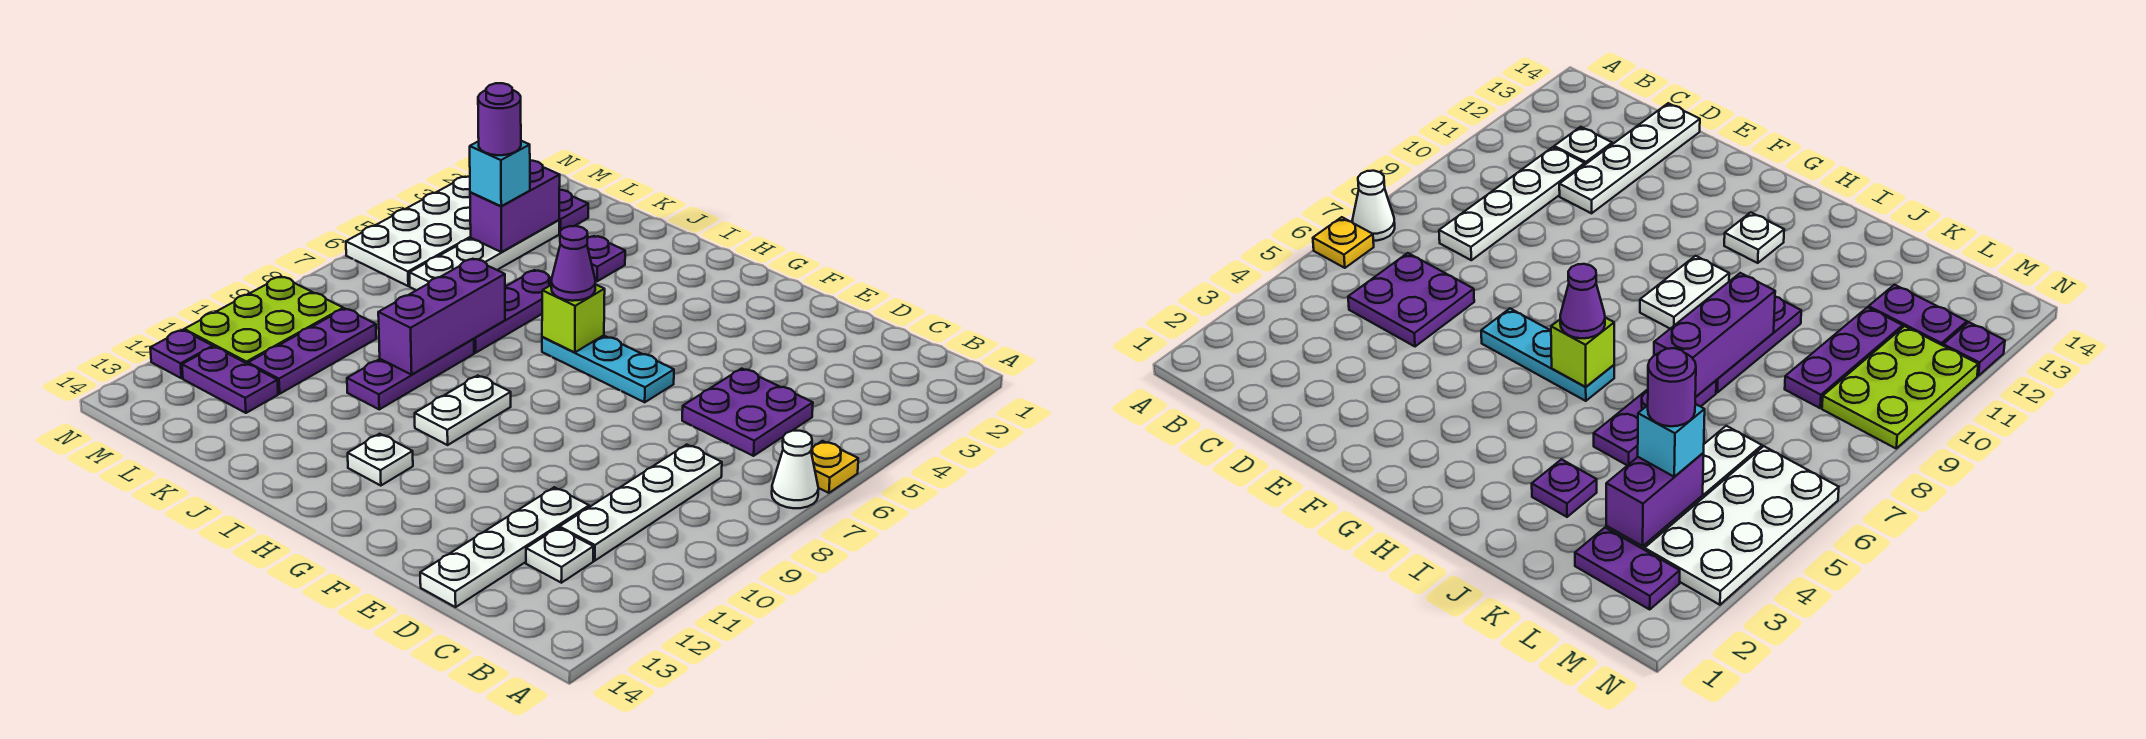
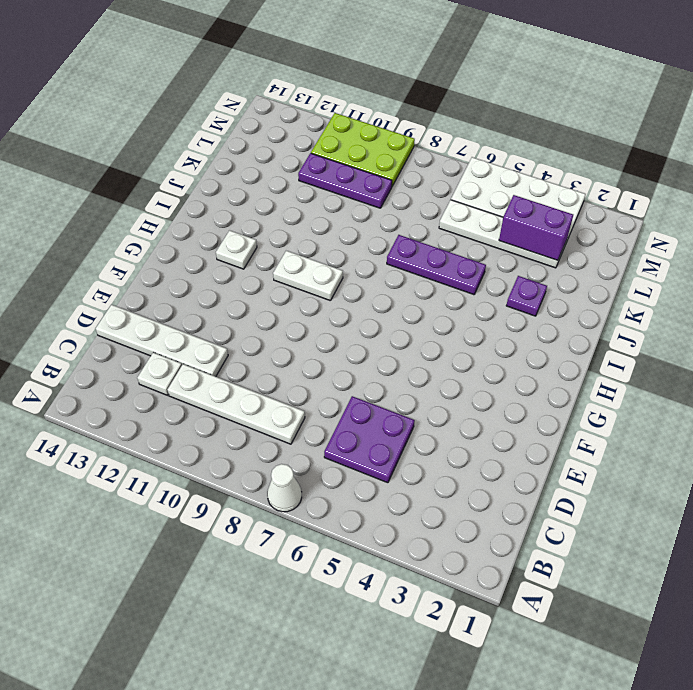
none -> yellow plate A6 level 1
none -> cyan plate F6:H6 level 1
none -> purple plate J8:J10 level 1

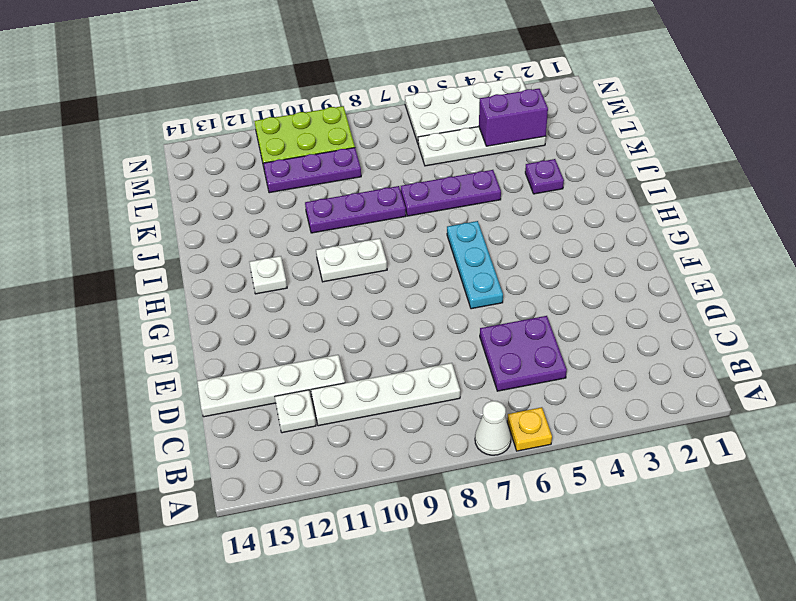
none -> purple plate L2:M2 level 1
none -> purple plate L12:M12 level 1
none -> purple plate N12 level 1

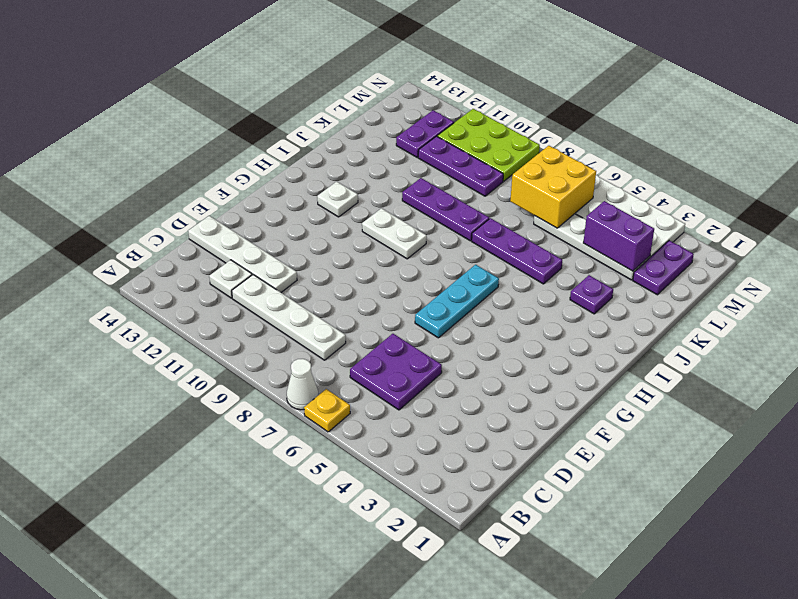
yellow brick L6:M7 level 2 -> none
none -> purple plate N12 level 1
none -> lime brick H6 level 2
none -> purple brick J7:J9 level 2

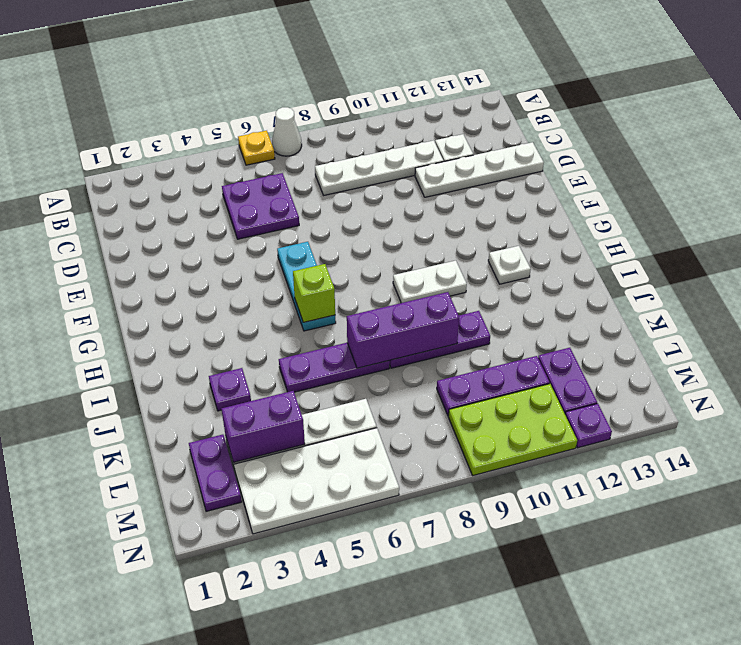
none -> purple cone H6 level 3
none -> cyan brick L4 level 3
none -> purple round brick L4 level 4

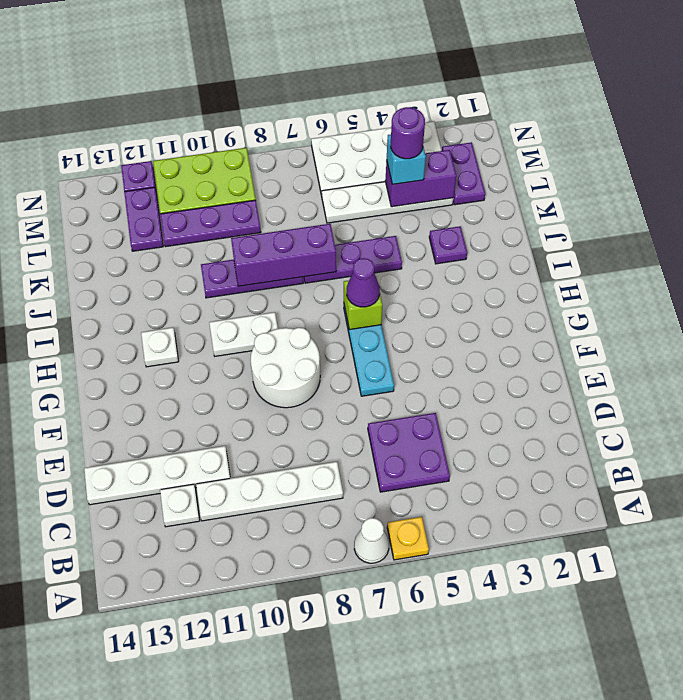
white round brick F8:G9 level 1 -> none

